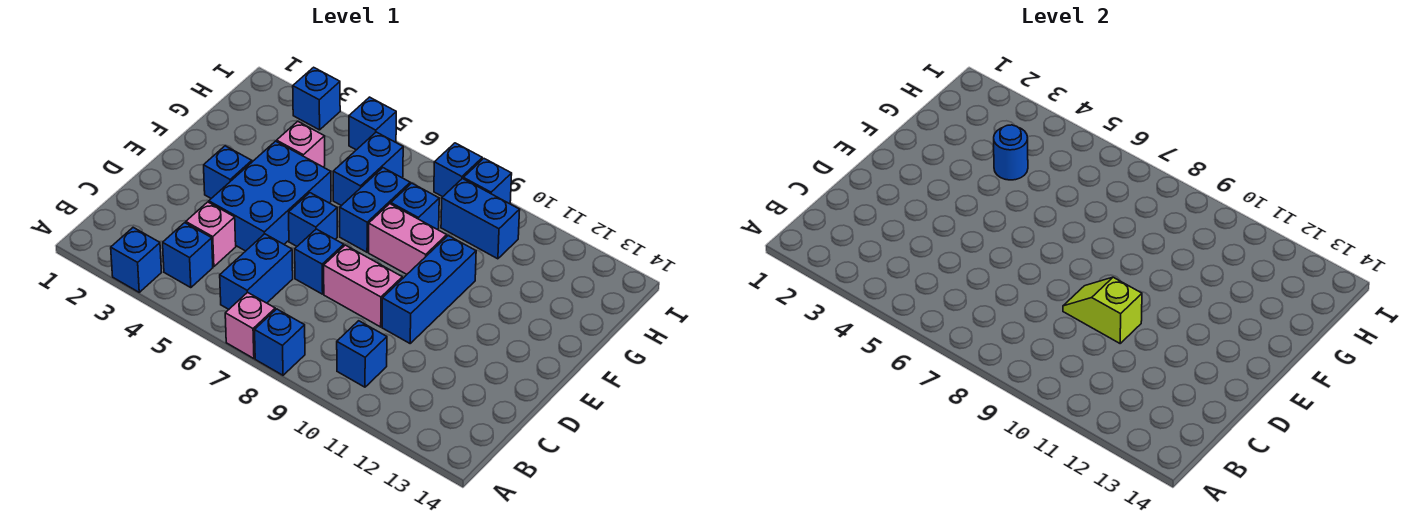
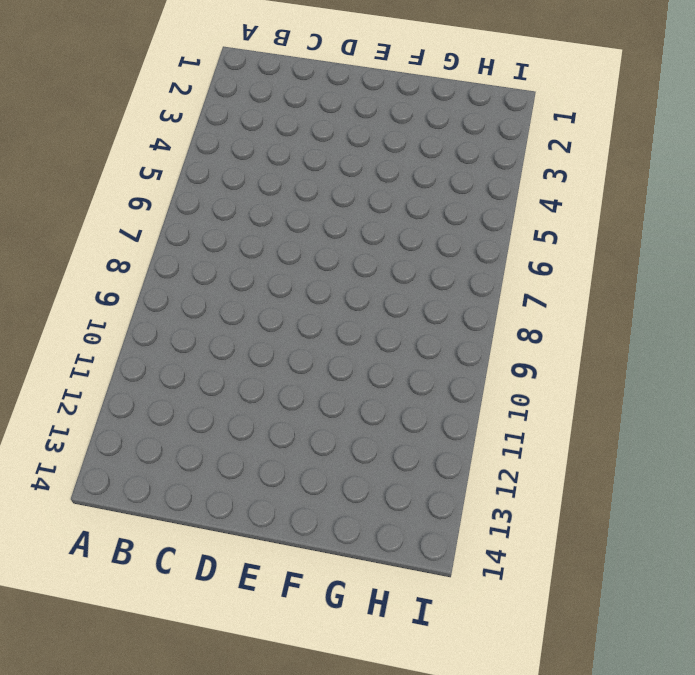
none -> blue brick A3 level 1
none -> pink brick A7 level 1
none -> blue brick A8 level 1

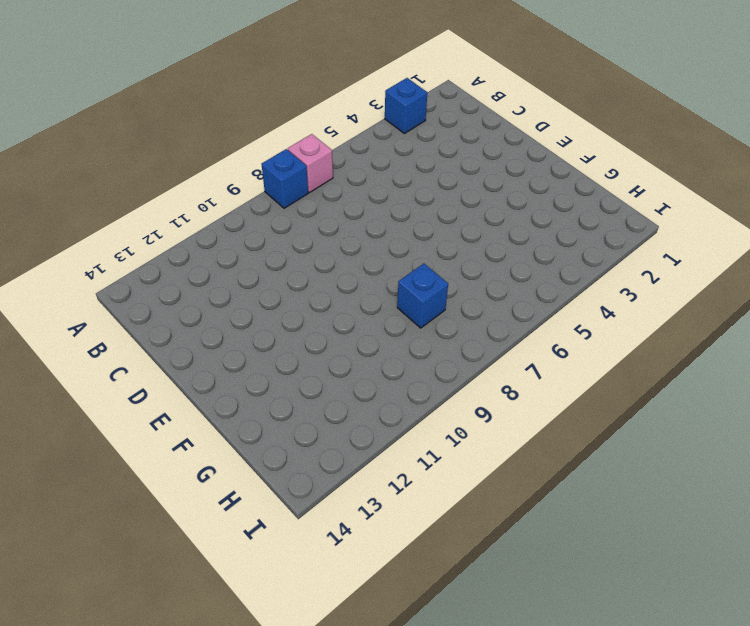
none -> blue brick B4 level 1
none -> blue brick B6:C6 level 1
none -> blue brick B10 level 1

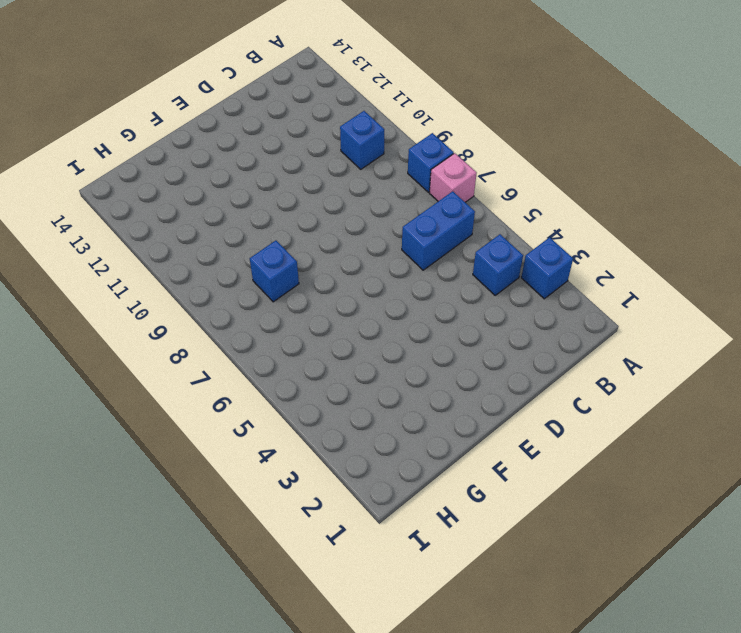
none -> pink brick C4 level 1
none -> blue brick D4:F5 level 1
none -> blue brick D7 level 1

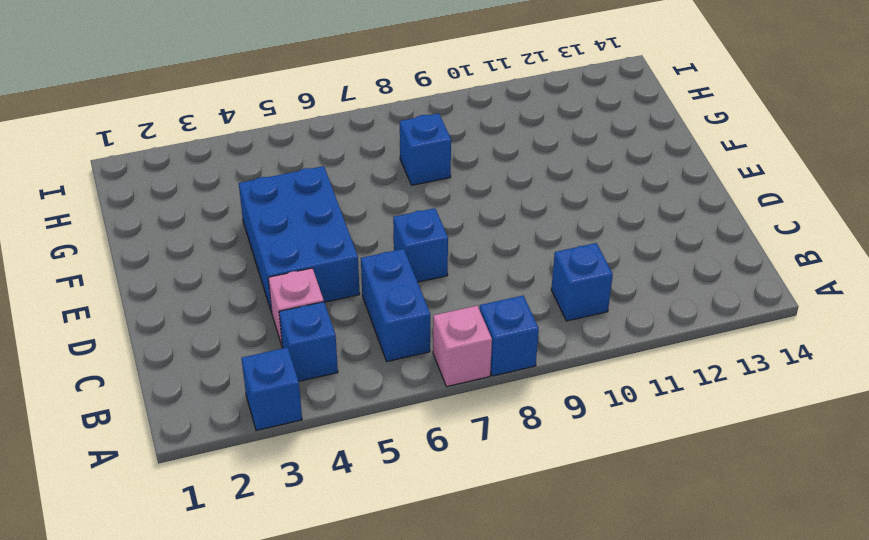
none -> pink brick D8:D9 level 1
none -> blue brick D10:F10 level 1
none -> blue brick E3 level 1

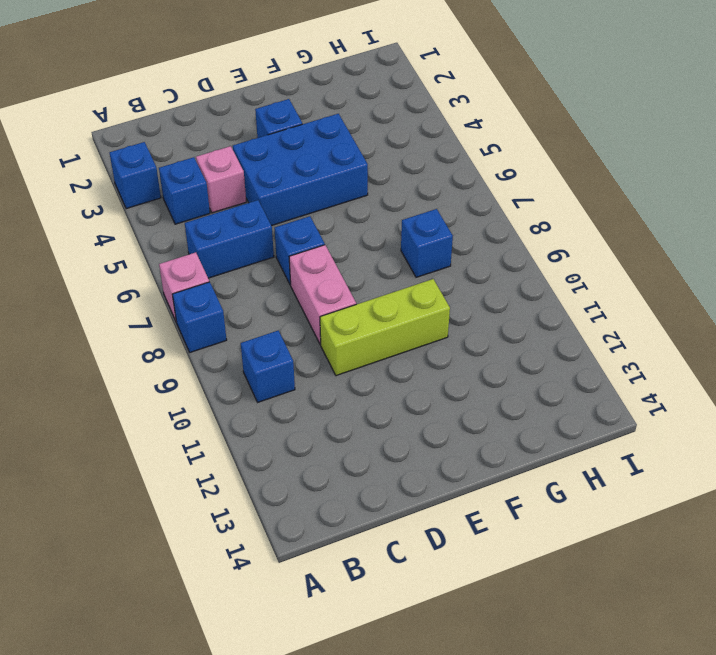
lime brick D10:F10 level 1 -> blue brick D10:F10 level 1
none -> blue brick E6 level 1
none -> blue brick F7:G7 level 1
none -> pink brick F8:F9 level 1

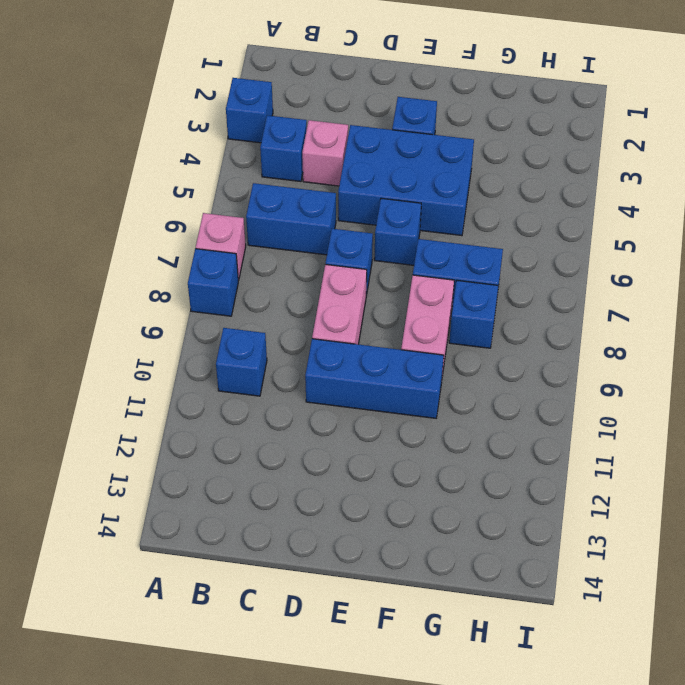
none -> pink brick G4 level 1
none -> blue brick G6:H6 level 1
none -> blue brick H9:H10 level 1

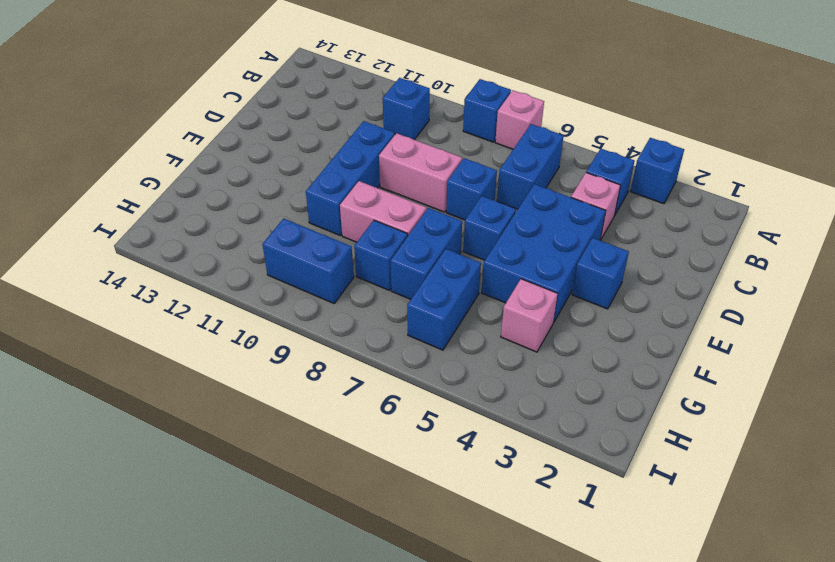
none -> blue brick I3 level 1
none -> blue brick I5 level 1
none -> blue brick I8 level 1

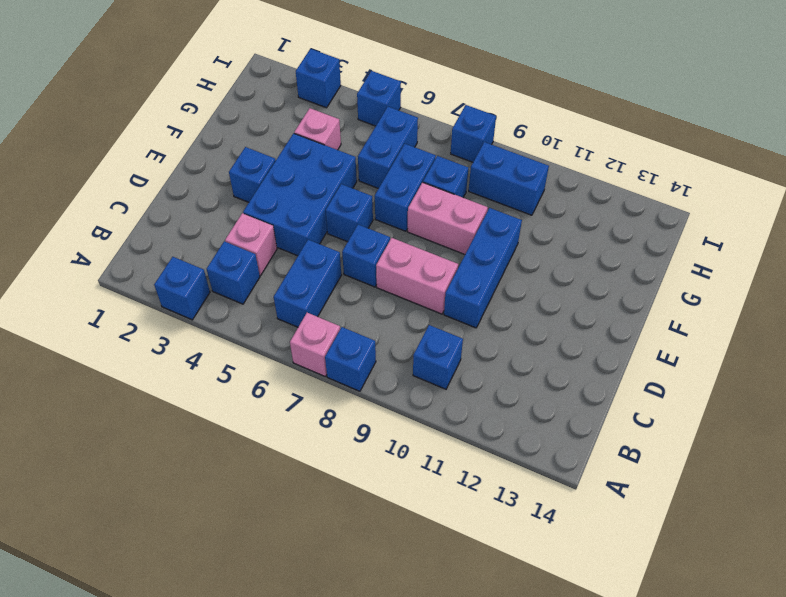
none -> blue brick I9 level 1
none -> lime slope D9:D10 level 2 top 10
none -> blue round brick G4 level 2

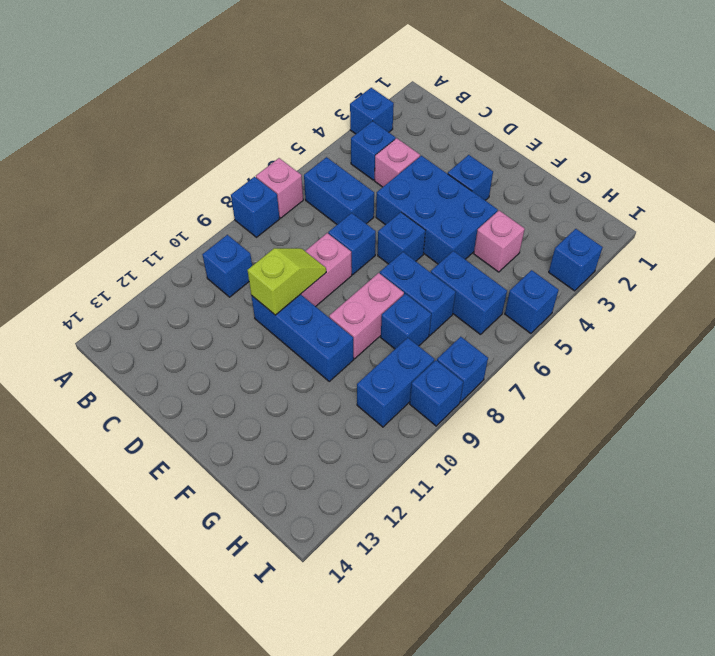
none -> blue round brick G4 level 2

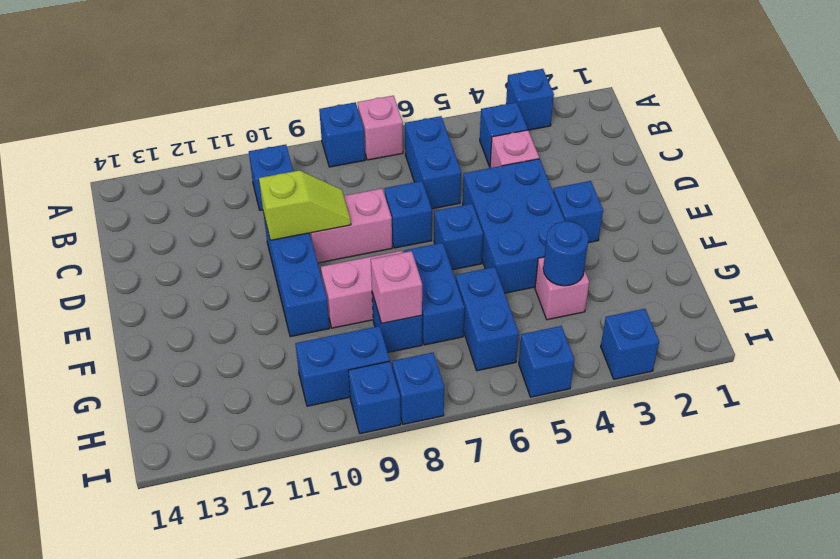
pink brick G8 level 2 -> none

